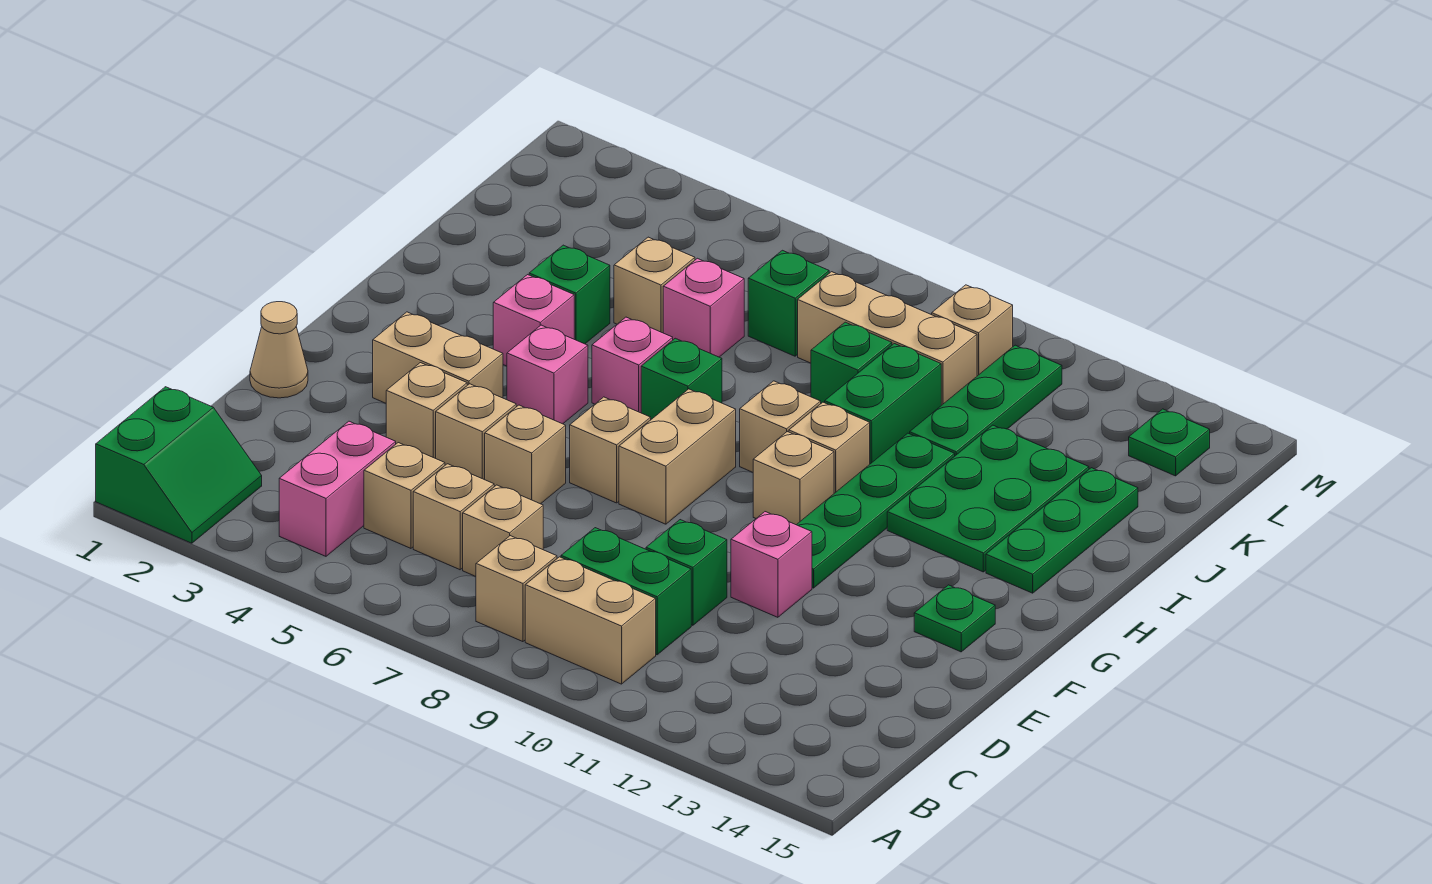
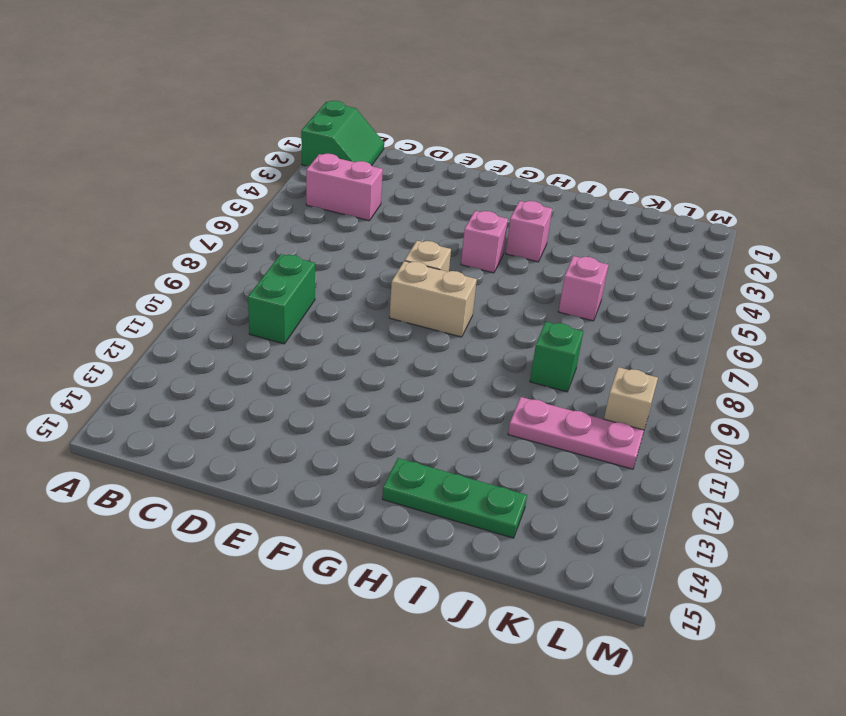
green slope A1:B2 level 1 top A -> green slope A1:B2 level 1 top 1
pink plate J11:L11 level 1 -> green plate J11:L11 level 1
none -> tan brick B8 level 1
none -> tan brick B9:B10 level 1
none -> tan brick C5 level 1
none -> tan brick C6 level 1

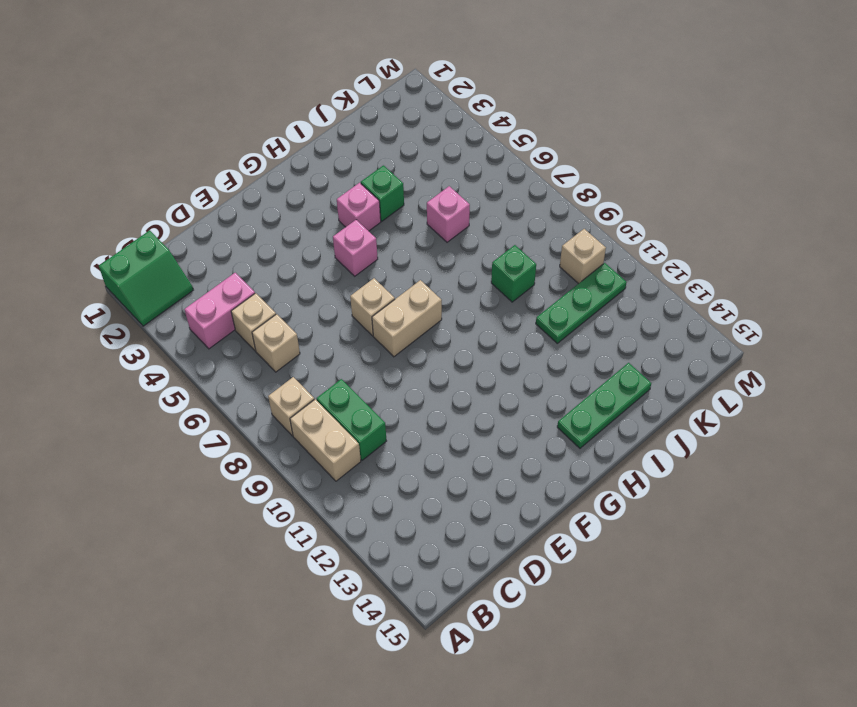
none -> tan brick C7 level 1
none -> green brick D10 level 1
none -> tan cone E1 level 1
none -> tan brick E4 level 1

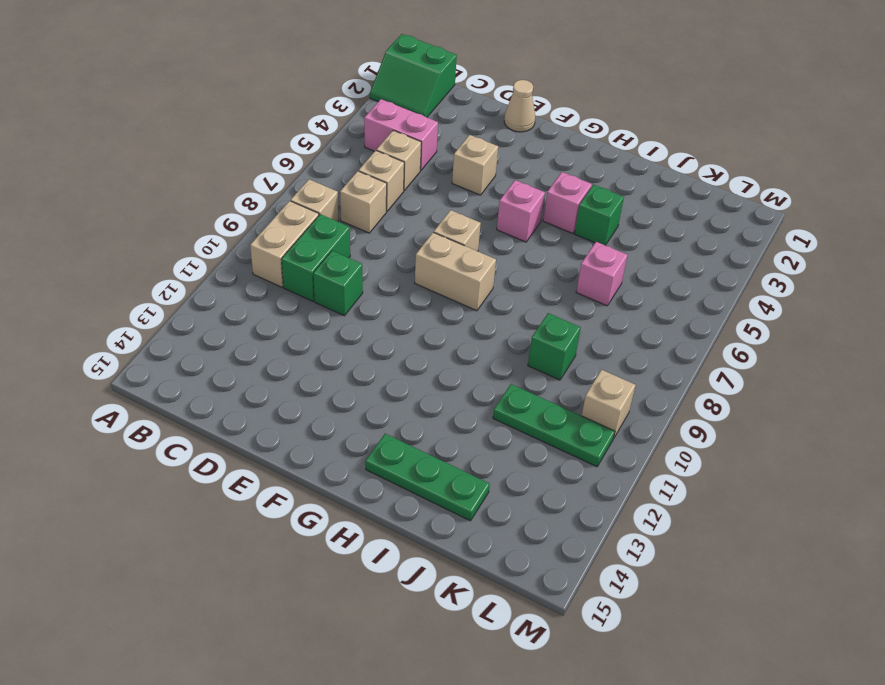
none -> tan brick E5 level 1
none -> tan brick E6 level 1
none -> pink brick E11 level 1
none -> tan brick F3:F4 level 1

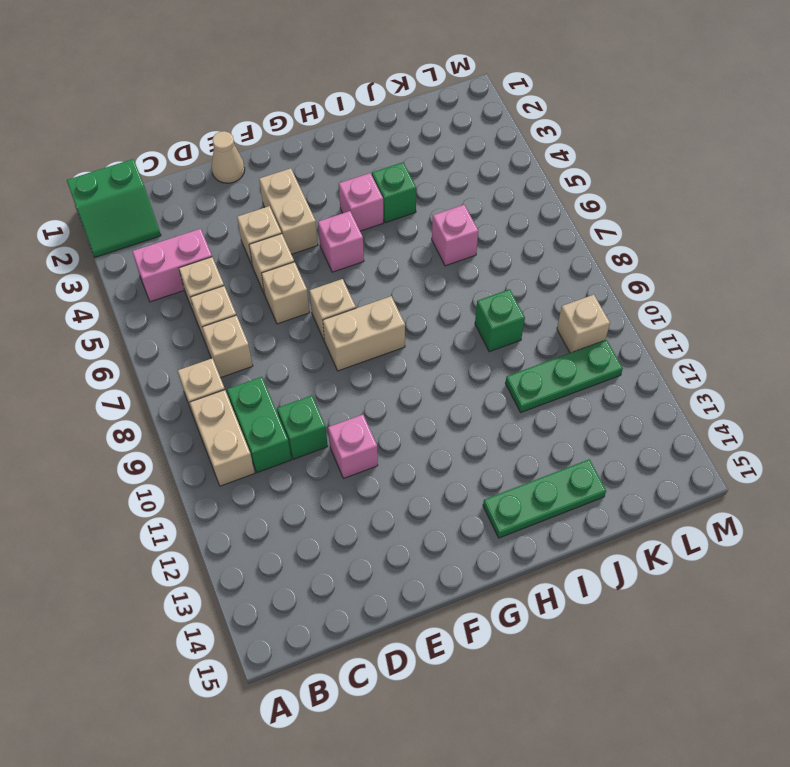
none -> green plate F11:I11 level 1
none -> green plate F14 level 1
none -> tan brick G10 level 1
none -> pink brick H6 level 1

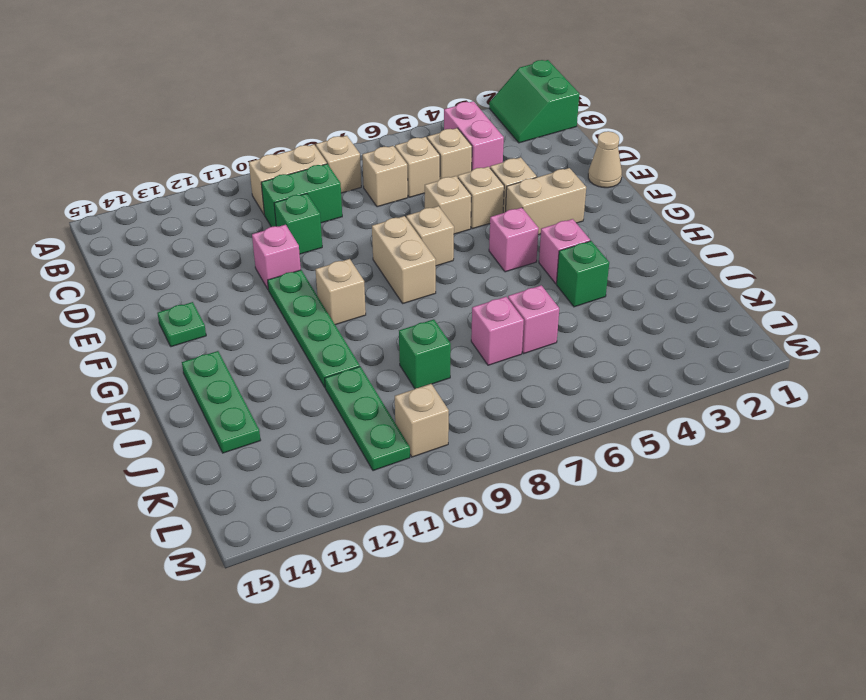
pink brick J7 level 1 -> pink brick H6 level 1
none -> green brick H7 level 1
none -> tan brick H9 level 1
none -> tan brick H10 level 1
none -> green plate H12:J13 level 1

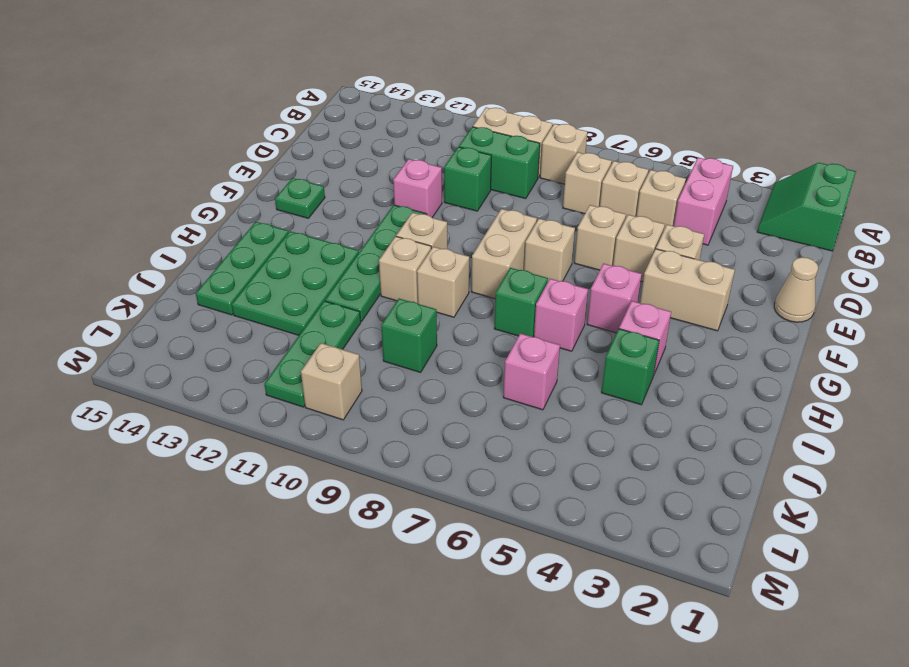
none -> green brick I10:J10 level 1
none -> tan brick J5 level 1
none -> green brick K7 level 1
none -> tan brick K8:K10 level 1

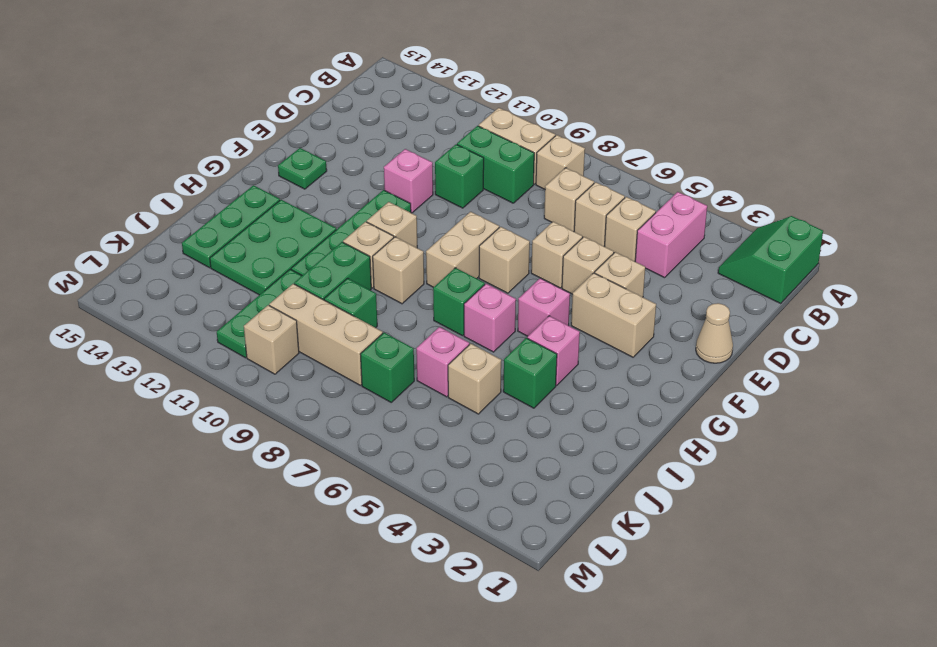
none -> green plate L14 level 1

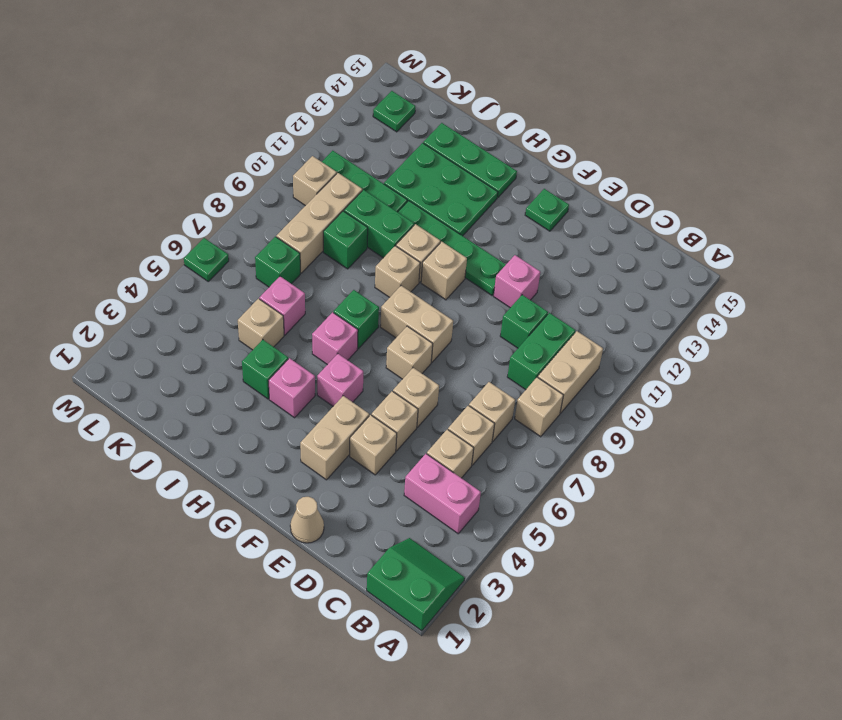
green plate M6 level 1 -> none

